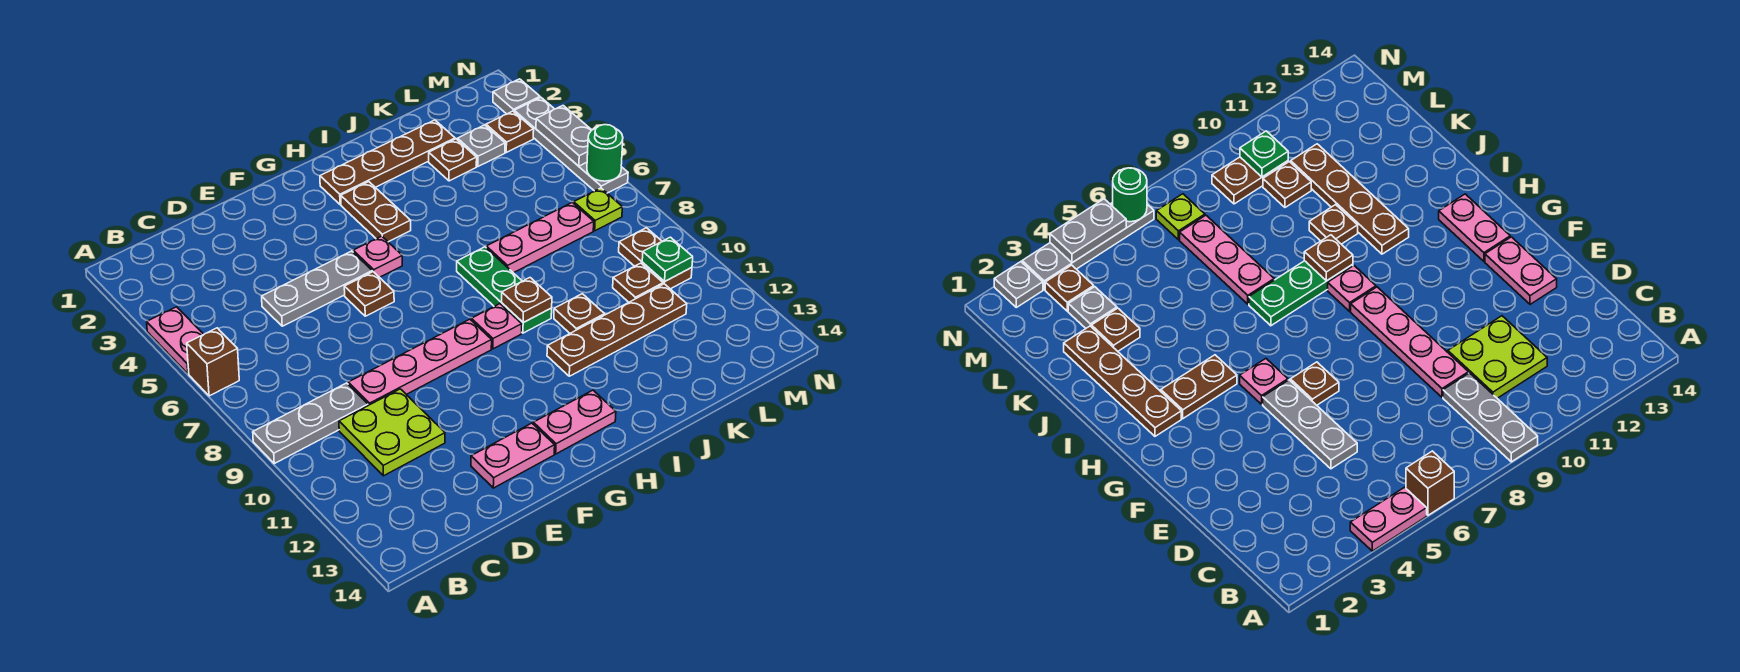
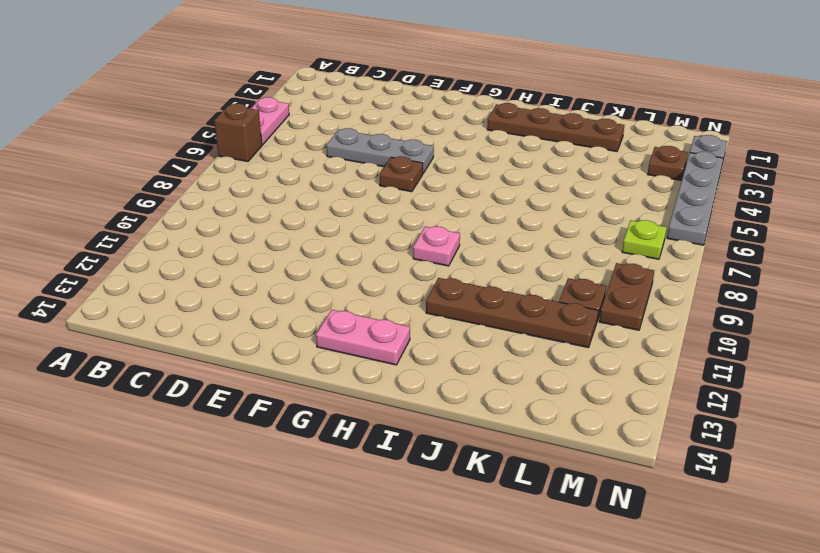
none -> grey plate A9:C9 level 1
none -> lime plate C10:D11 level 1
none -> pink plate D9:G9 level 1

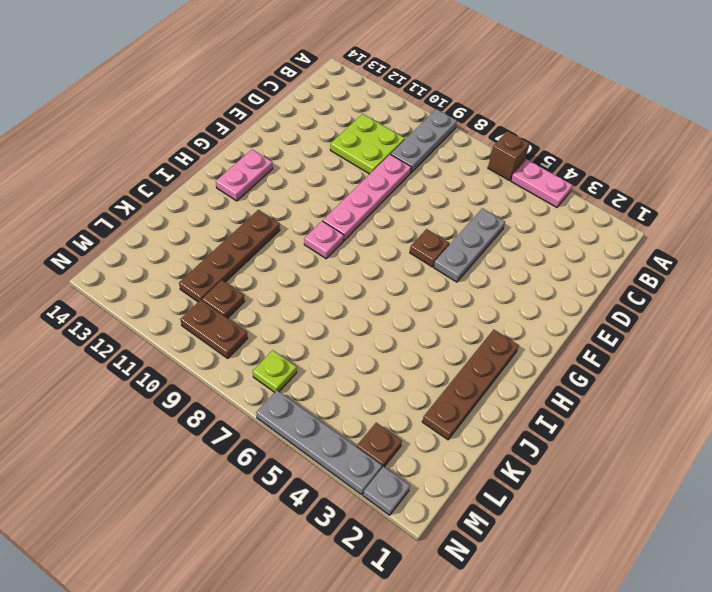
none -> pink plate E13:F13 level 1
none -> pink plate G5 level 1
none -> brown plate H3:H4 level 1

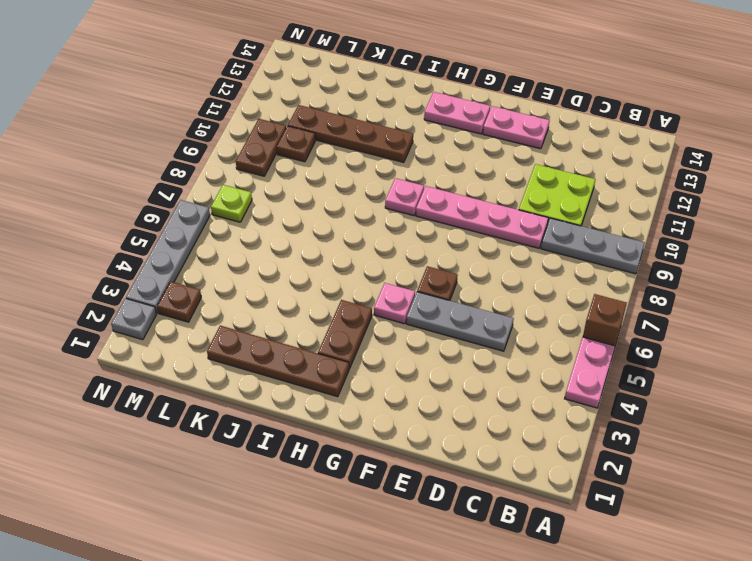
none -> green plate I7:I9 level 1
none -> pink plate J7:L7 level 1
none -> brown plate J10 level 1

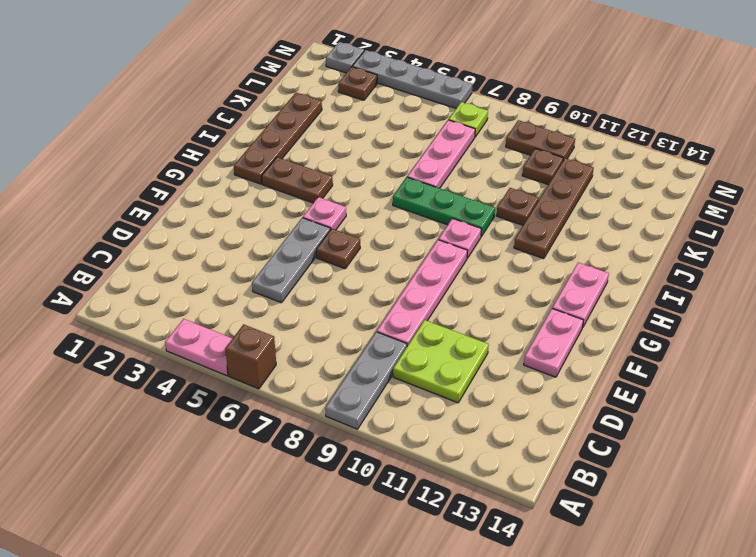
none -> brown plate K3 level 1
none -> grey plate L3 level 1
none -> brown plate I9 level 2

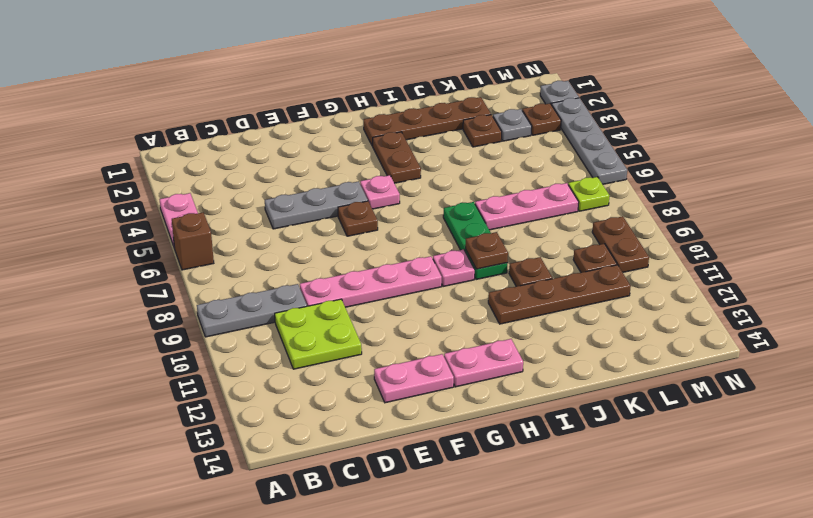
none -> green plate M10 level 2
none -> grey plate N4:N5 level 2
none -> green round brick N6 level 2

